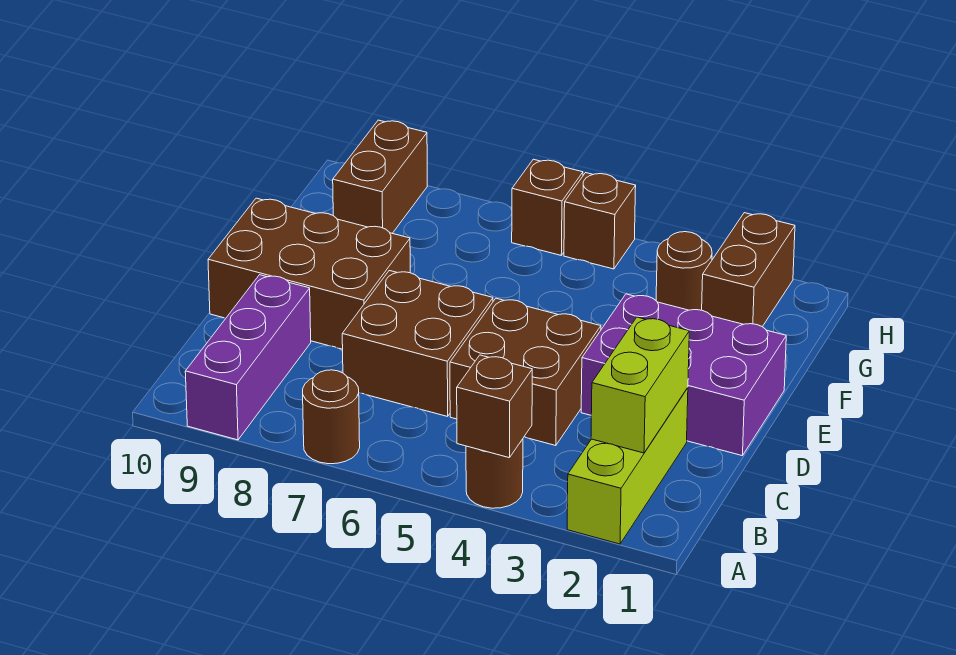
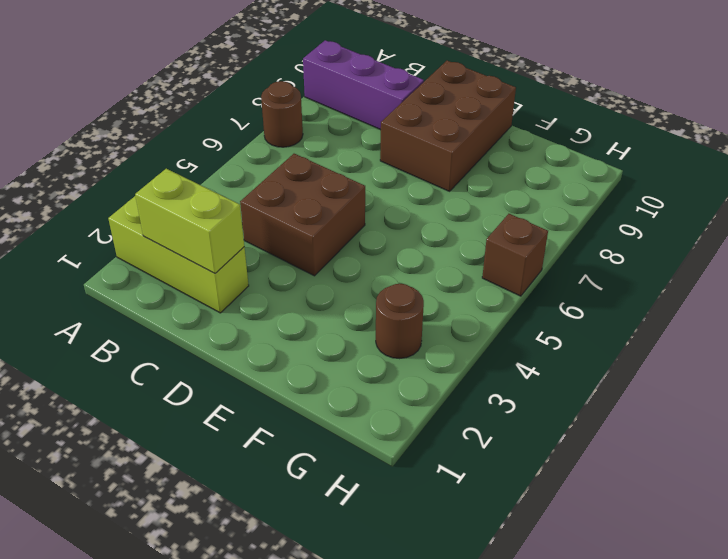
none -> brown round brick A4 level 1
none -> brown brick C6:D7 level 1
none -> purple brick D1:E3 level 1

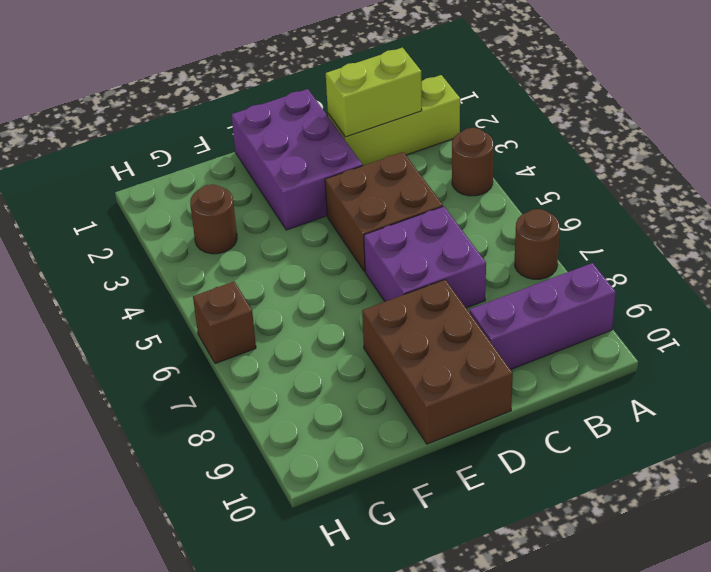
purple brick C6:D7 level 1 -> brown brick C6:D7 level 1
none -> brown brick G2:H2 level 1
none -> brown brick G9:H9 level 1
none -> brown brick H5 level 1

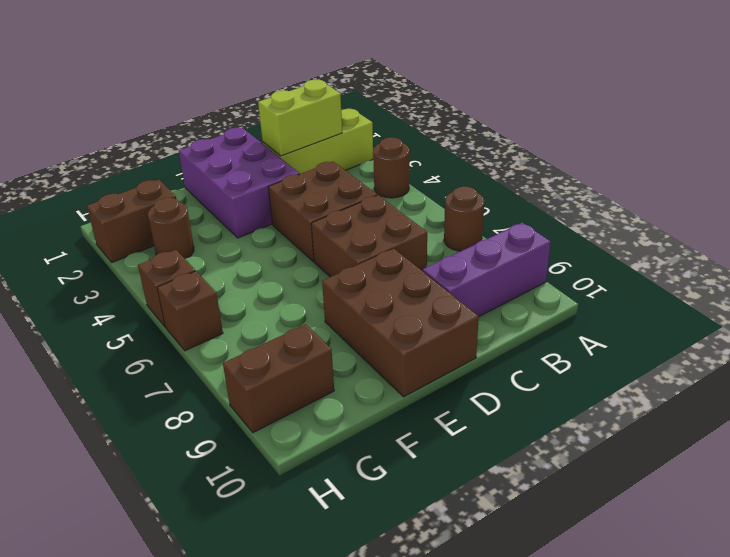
none -> brown brick A4 level 2

